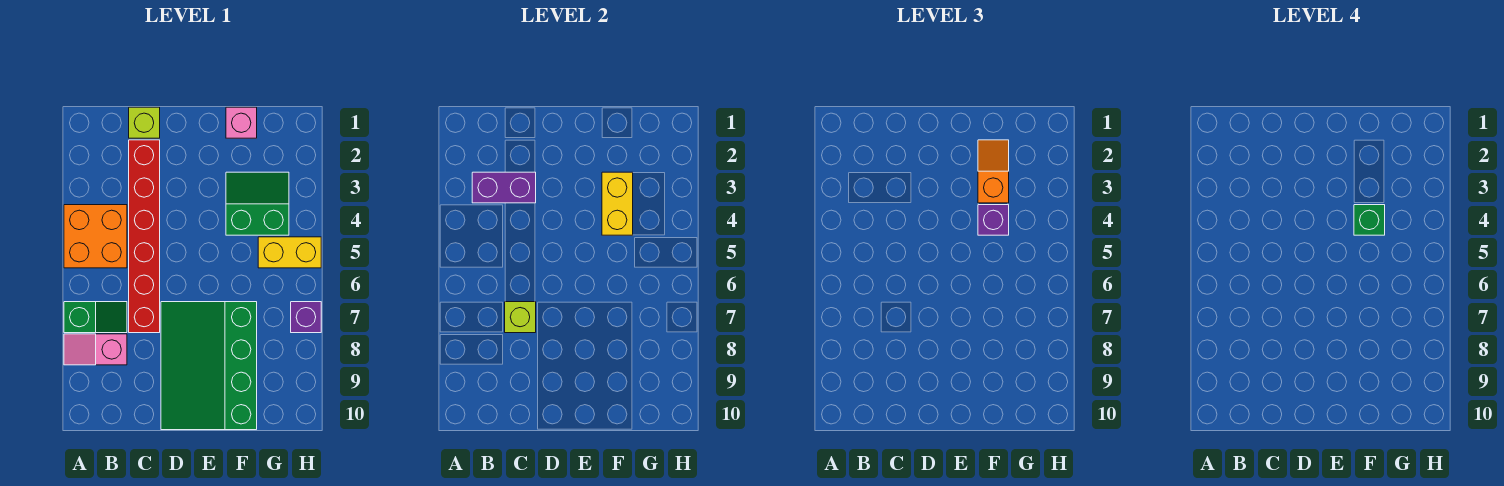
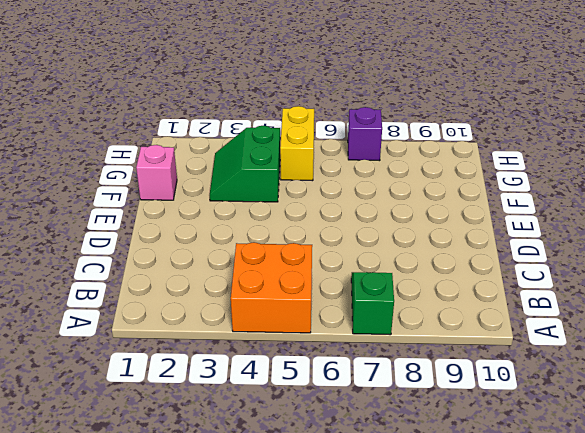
none -> pink slope A8:B8 level 1 top B
none -> lime brick C1 level 1
none -> red brick C2:C7 level 1

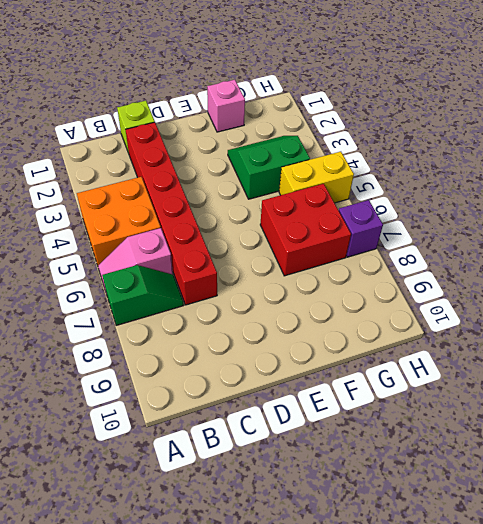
pink slope A6:B6 level 1 top B -> pink slope A8:B8 level 1 top B
red brick F6:G7 level 1 -> green slope D7:F10 level 1 top F
none -> purple brick B3:C3 level 2
none -> lime brick C7 level 2
none -> yellow brick F3:F4 level 2

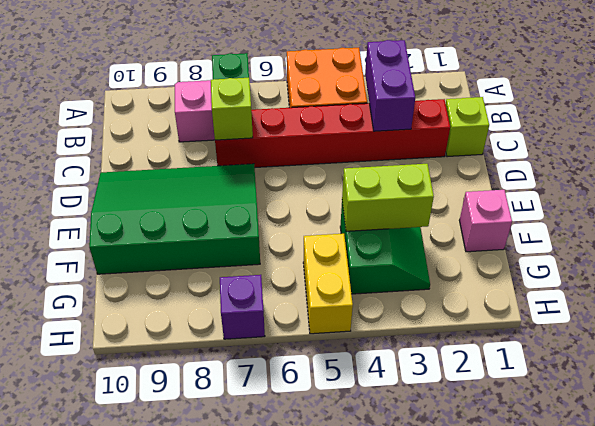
lime brick F3:F4 level 2 -> yellow brick F3:F4 level 2
none -> orange slope F2:F3 level 3 top 3
none -> purple brick F4 level 3
none -> green brick F4 level 4

